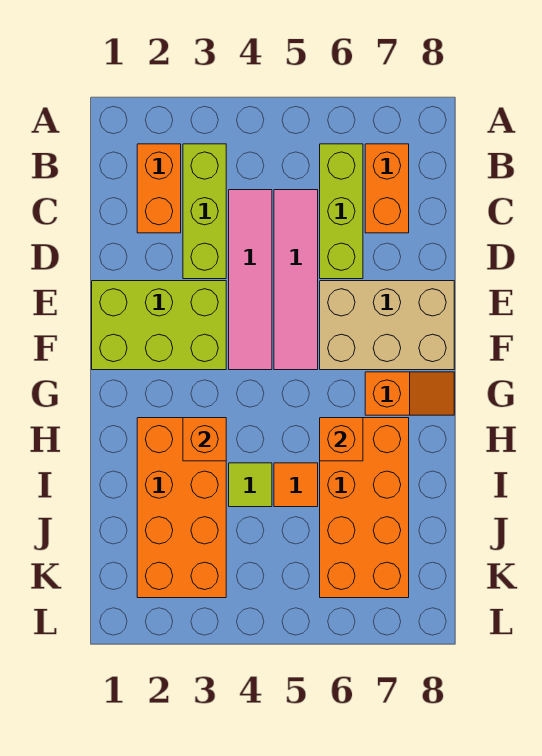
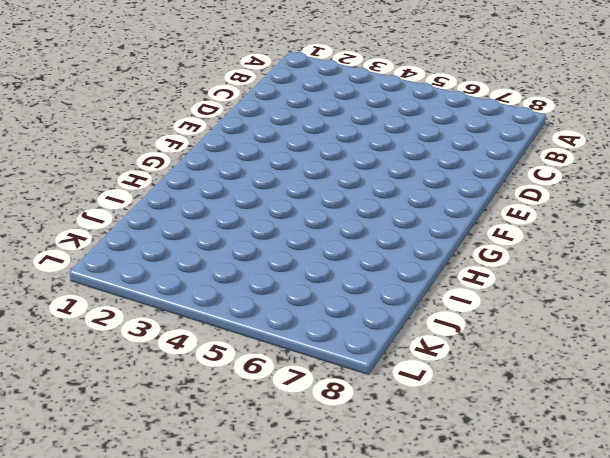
none -> orange brick B2:C2 level 1
none -> lime brick B3:D3 level 1
none -> lime brick B6:D6 level 1

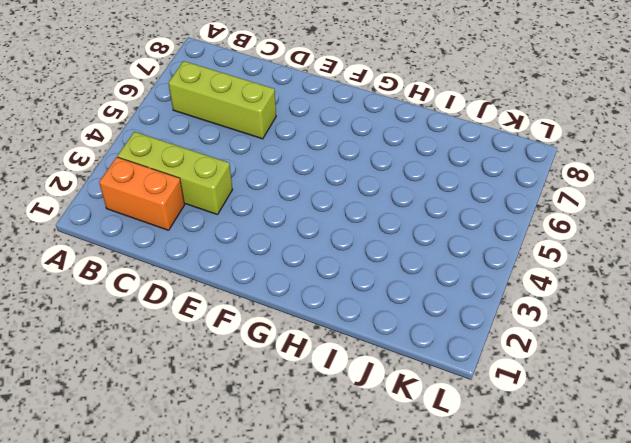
none -> orange brick B7:C7 level 1
none -> pink tile C4:F4 level 1
none -> pink tile C5:F5 level 1

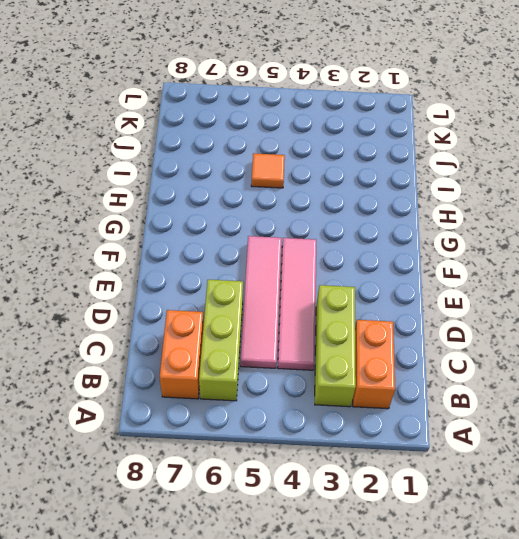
none -> lime brick E1:F3 level 1
none -> tan brick E6:F8 level 1
none -> orange slope G7:G8 level 1 top 7

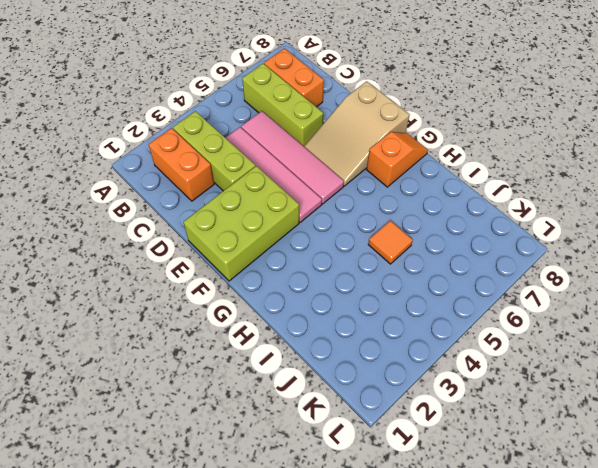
tan slope E6:F8 level 1 top 8 -> tan brick E6:F8 level 1
none -> orange brick H2:K3 level 1
none -> orange brick H6:K7 level 1
none -> lime tile I4 level 1

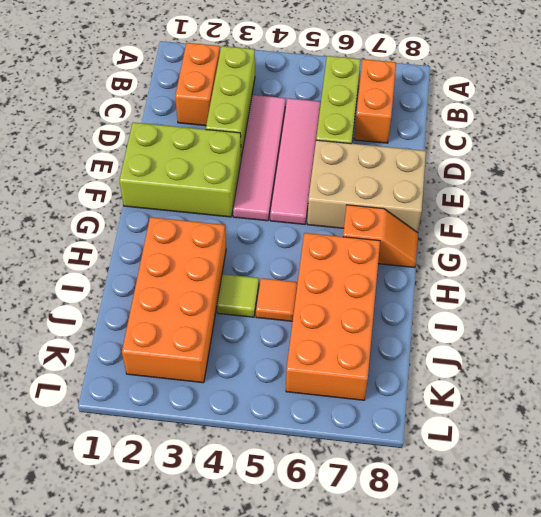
none -> orange brick H3 level 2
none -> orange brick H6 level 2

